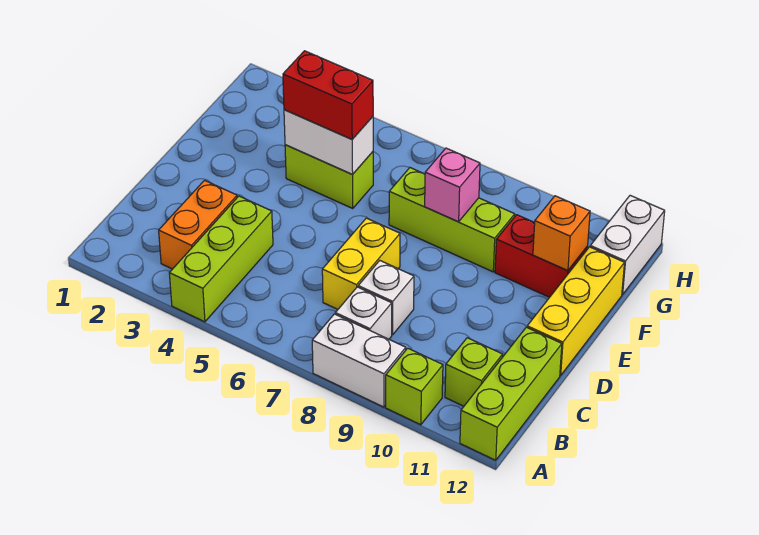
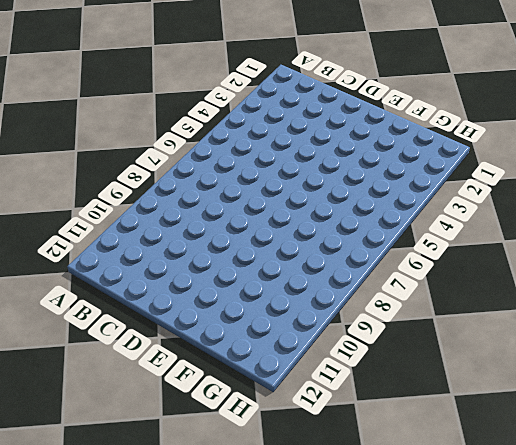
none -> lime brick A4:C4 level 1
none -> white brick A8:A9 level 1
none -> lime brick A10 level 1

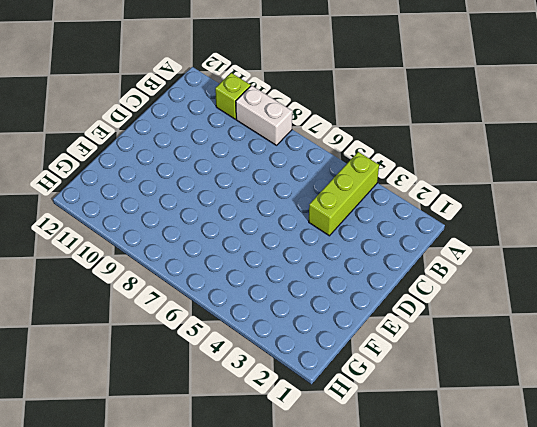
none -> lime brick A12:C12 level 1
none -> orange brick B3:C3 level 1
none -> white brick B8 level 1

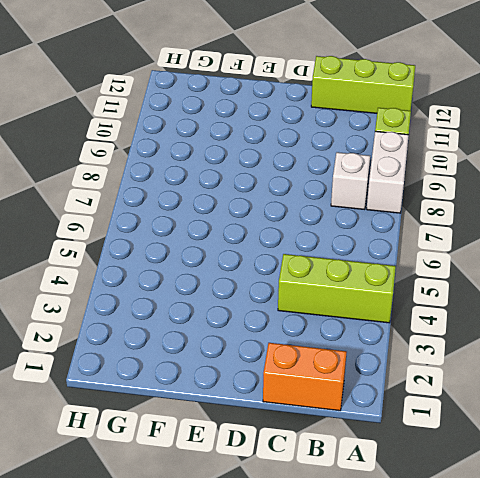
orange brick B1:C1 level 1 -> orange brick B3:C3 level 1
none -> lime brick B11 level 1
none -> yellow brick C7:D7 level 1
none -> white brick C8 level 1

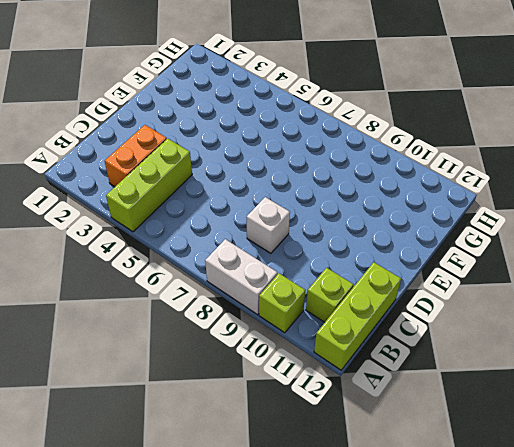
none -> white brick B8 level 1
none -> yellow brick C7:D7 level 1
none -> yellow brick D12:F12 level 1

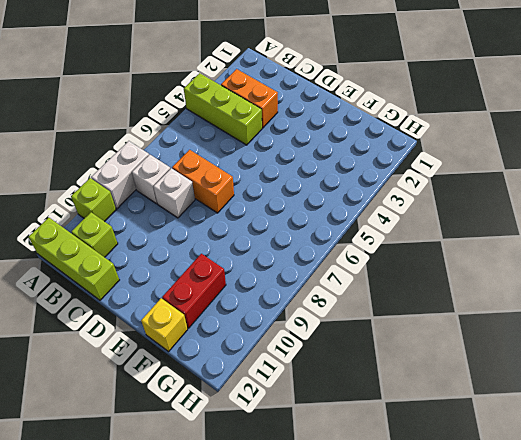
orange brick C7:D7 level 1 -> yellow brick C7:D7 level 1
yellow brick F12 level 1 -> yellow brick D12:F12 level 1
none -> lime brick F4:F5 level 1
none -> lime brick F7:F9 level 1
none -> white brick G12:H12 level 1

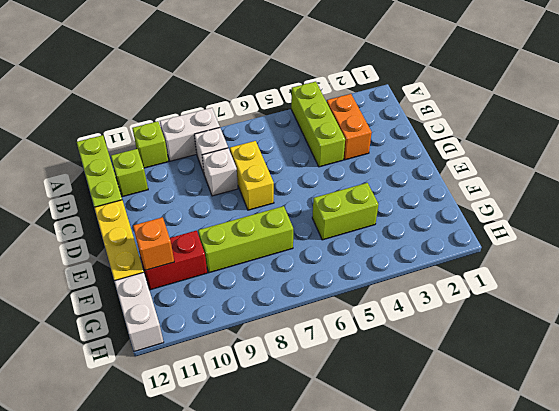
none -> white brick F4:F5 level 2
none -> pink brick F8 level 2
none -> red brick F4:F5 level 3

